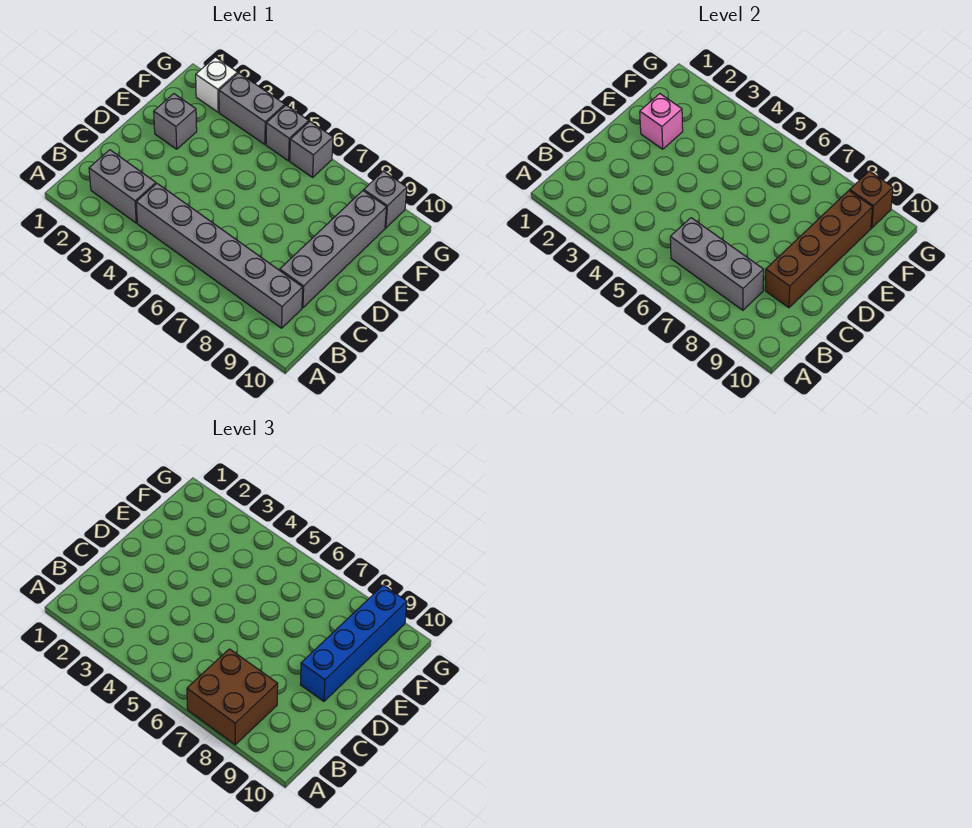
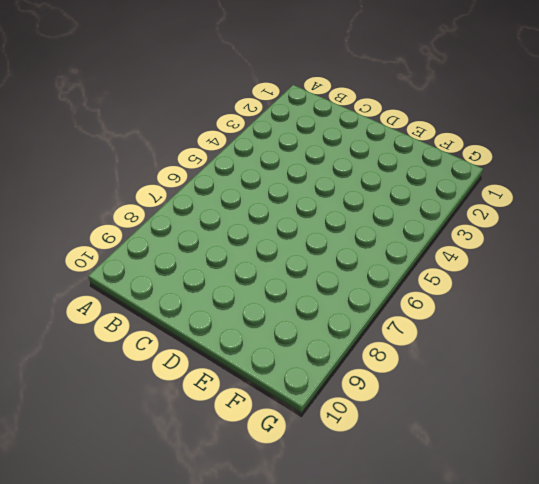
none -> grey brick B2:B3 level 1
none -> grey brick B4:B9 level 1
none -> grey brick C9:F9 level 1

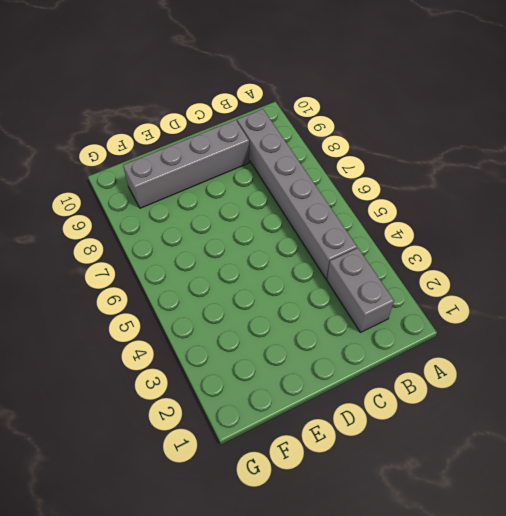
none -> grey brick E2 level 1
none -> white brick G2 level 1
none -> grey brick G3:G4 level 1

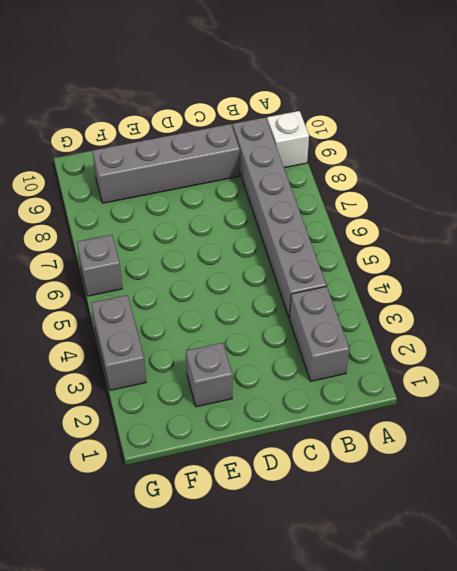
white brick A9 level 1 -> white brick G2 level 1
none -> grey brick G5 level 1
none -> grey brick G9 level 1
none -> grey brick B6:B8 level 2

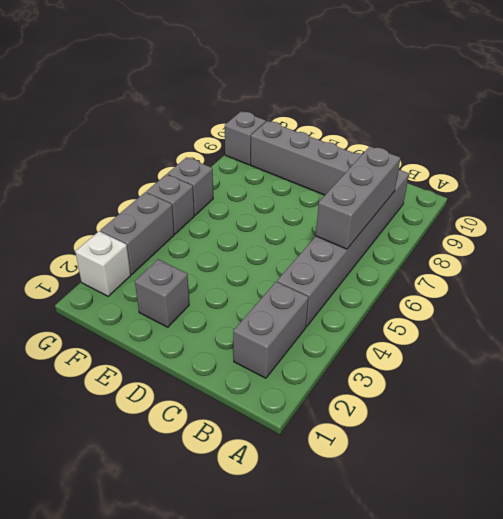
none -> brown brick C9:F9 level 2
none -> pink brick E2 level 2
none -> brown brick G9 level 2

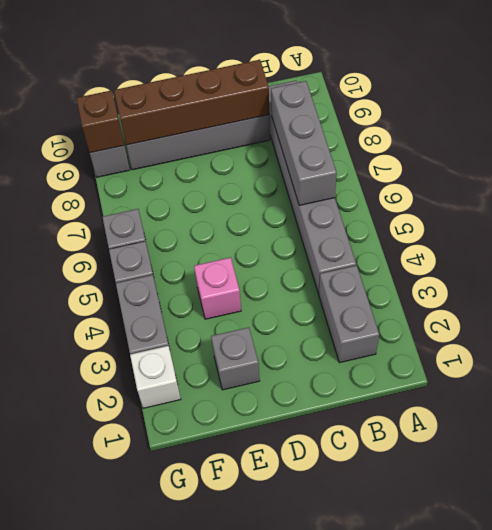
pink brick E4 level 1 -> pink brick E2 level 2
none -> brown brick A7:B8 level 3
none -> blue brick D9:G9 level 3

